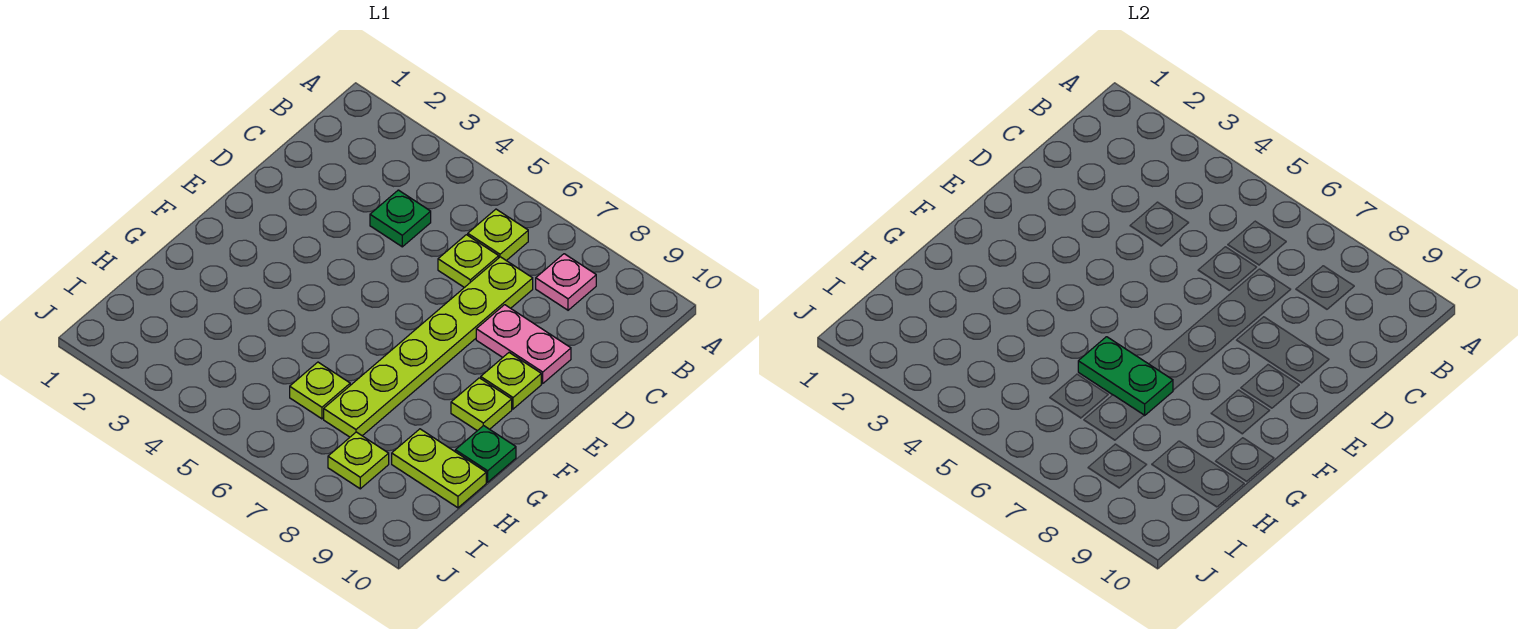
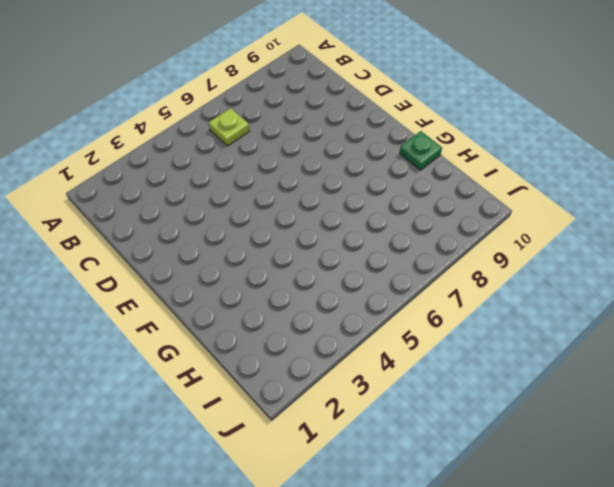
none -> pink plate B8 level 1
none -> green plate C4 level 1
none -> lime plate C6 level 1

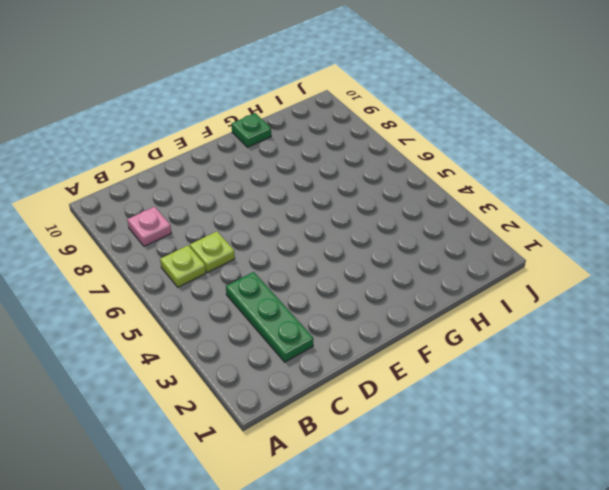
green plate C2:C4 level 1 -> green plate C4 level 1
none -> lime plate C7:H7 level 1
none -> pink plate D8:D9 level 1
none -> lime plate E9 level 1

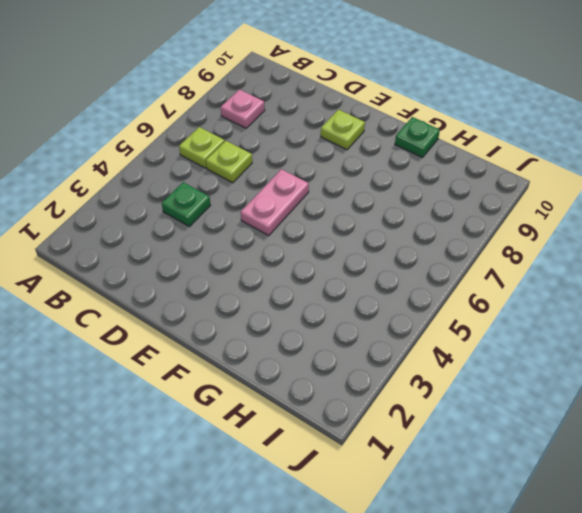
pink plate E5:E6 level 1 -> pink plate D8:D9 level 1
none -> lime plate C7:H7 level 1
none -> lime plate F9 level 1
none -> lime plate H6 level 1

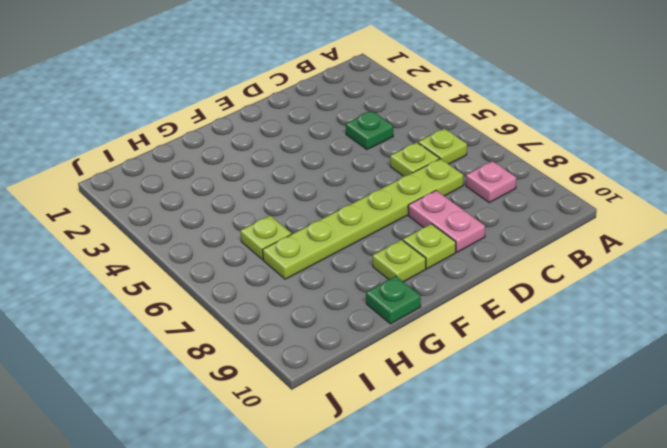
none -> lime plate H9:H10 level 1
none -> lime plate I8 level 1
none -> green plate G6:G7 level 2

